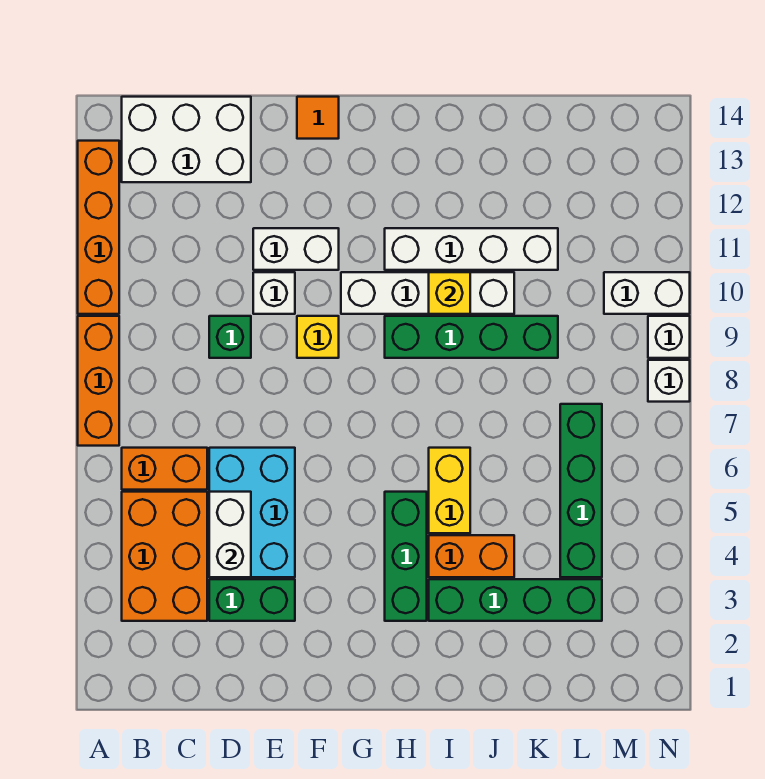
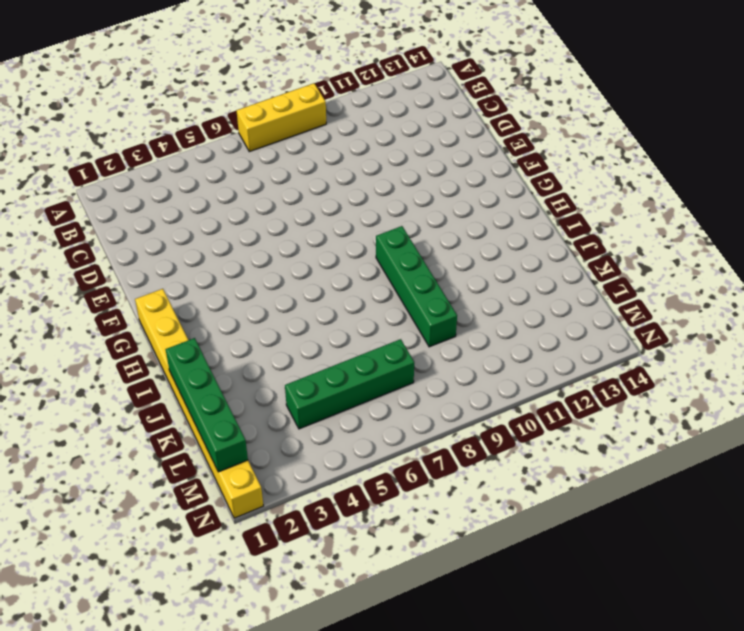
yellow brick A7:A9 level 1 -> orange brick A7:A9 level 1
yellow brick G1:N1 level 1 -> none
green brick J1:M1 level 2 -> green brick I3:L3 level 1
none -> orange brick A10:A13 level 1
none -> orange brick B3:C5 level 1
none -> orange brick B6:C6 level 1

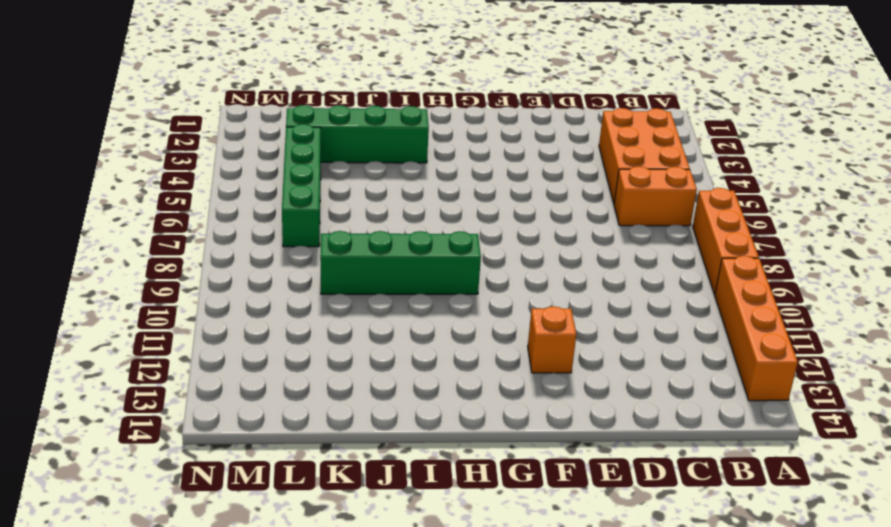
orange brick F12 level 1 -> none
none -> white brick B13:D14 level 1
none -> green brick D3:E3 level 1
none -> cyan brick D4:E6 level 1

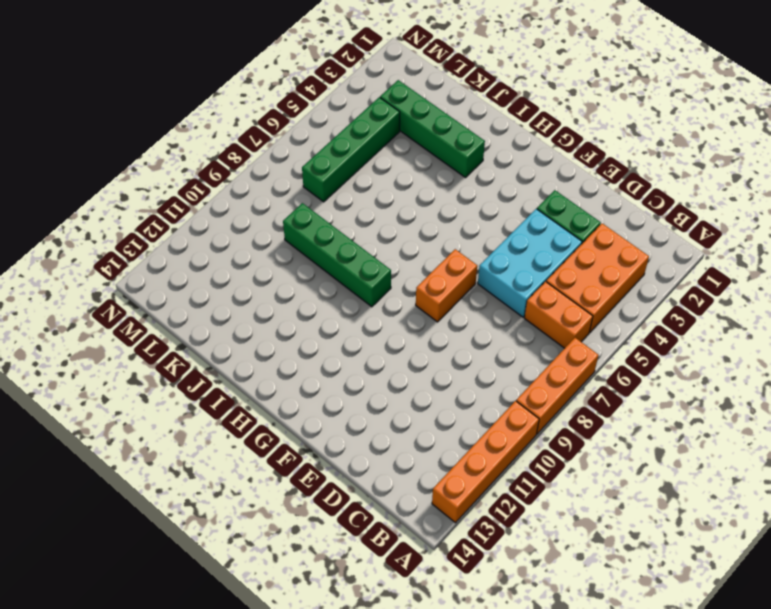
orange brick F7:F8 level 1 -> orange brick I4:J4 level 1
none -> white brick B13:D14 level 1
none -> green brick D9 level 1
none -> white brick E10 level 1

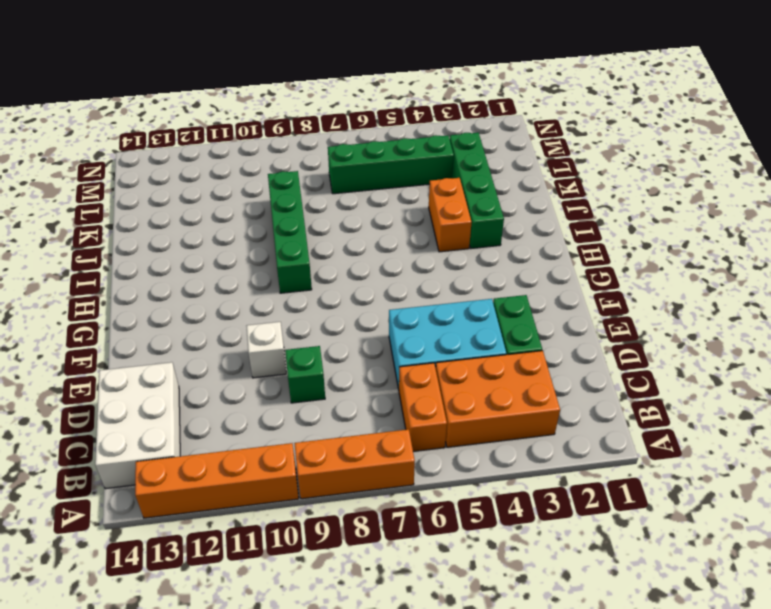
none -> white brick E11:F11 level 1
none -> yellow brick F9 level 1
none -> orange tile F14 level 1

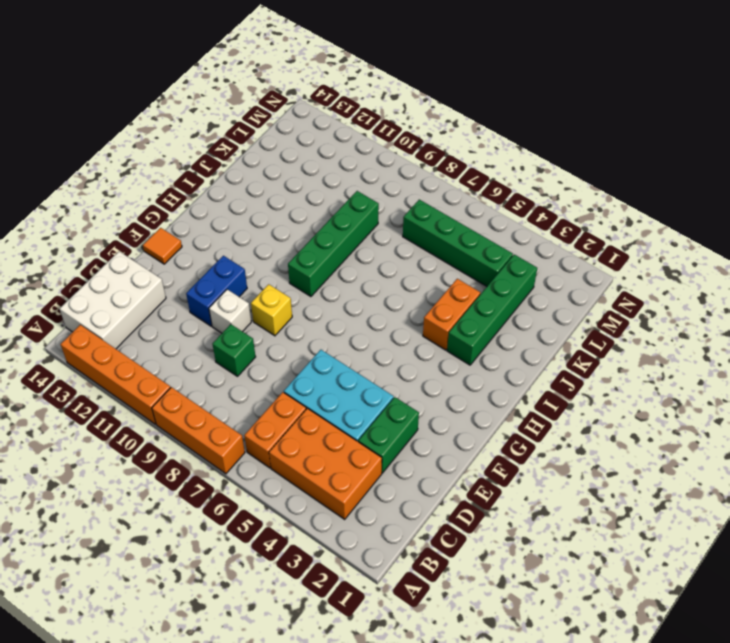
blue brick E11:F11 level 1 -> white brick E11:F11 level 1
none -> white brick G10:J10 level 1
none -> green brick H3:H5 level 1
none -> white brick H11:K11 level 1

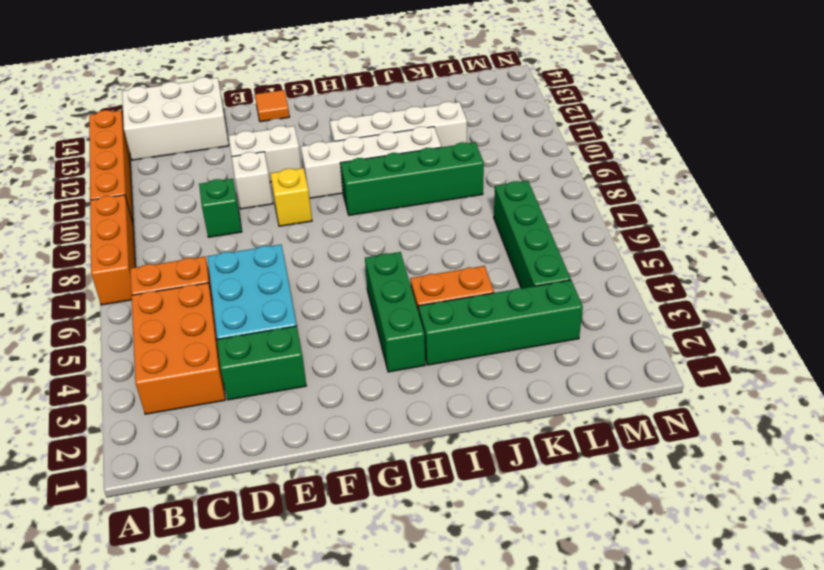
none -> yellow brick I5:I6 level 1
none -> white brick M10:N10 level 1
none -> white brick N8 level 1

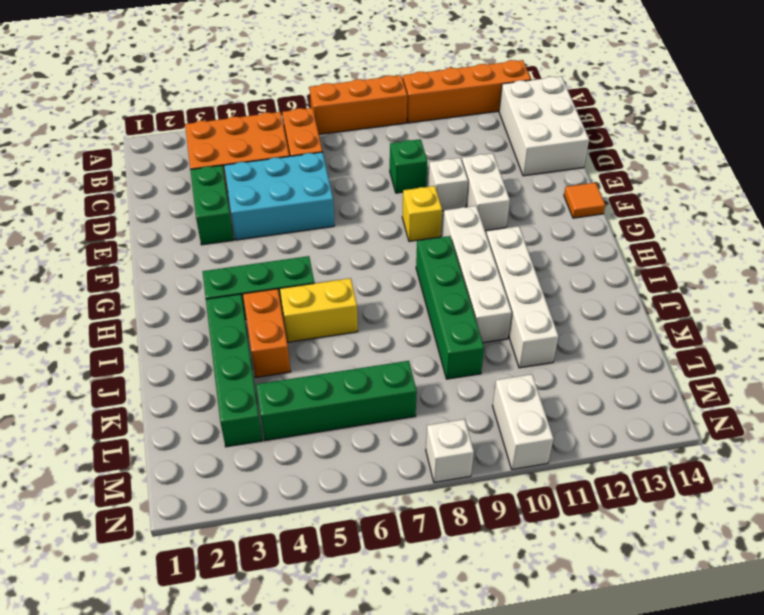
none -> white brick N9 level 1
none -> white brick D4:D5 level 2
none -> yellow brick I10 level 2

